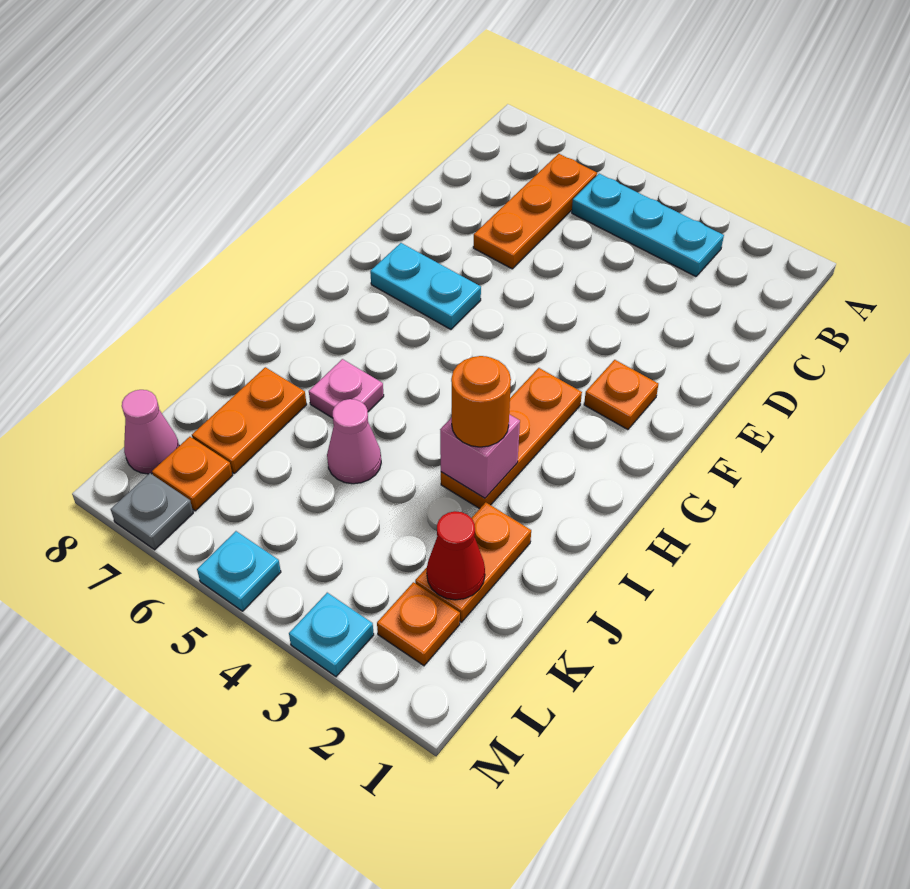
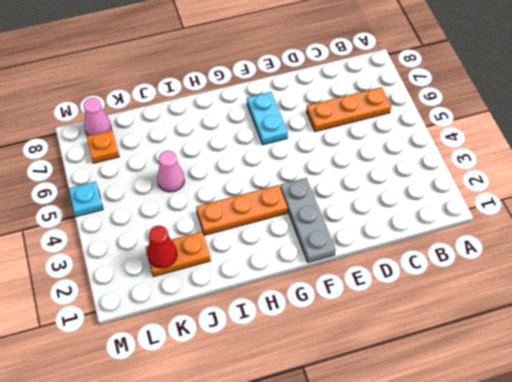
grey plate F1:F3 level 1 -> orange plate F2 level 1
none -> cyan plate B3:B5 level 1
none -> pink plate I6 level 1
none -> orange plate J7:K7 level 1

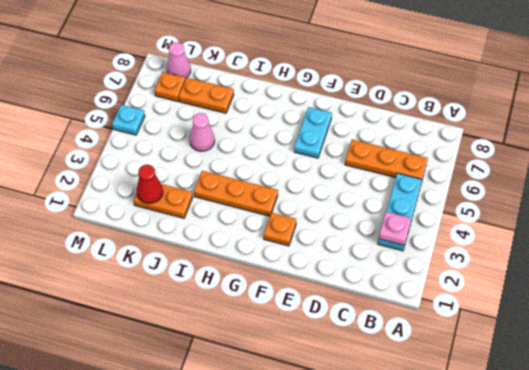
pink plate B3 level 2 -> pink plate I6 level 1
none -> orange plate L2 level 1
none -> cyan plate M3 level 1
none -> grey plate M7 level 1

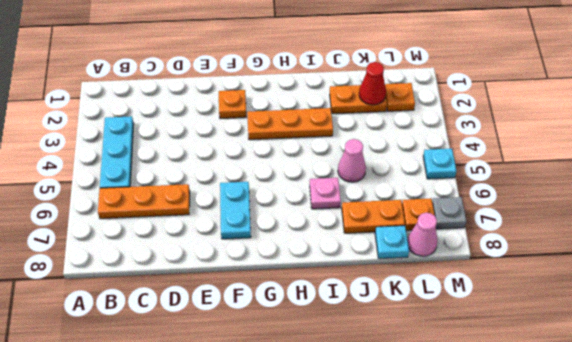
cyan plate K8 level 1 -> cyan plate M3 level 1
none -> pink brick I3 level 2
none -> orange round brick I3 level 3

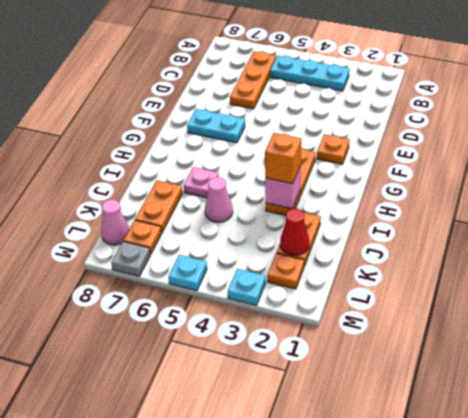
orange brick I3 level 3 -> orange round brick I3 level 3

